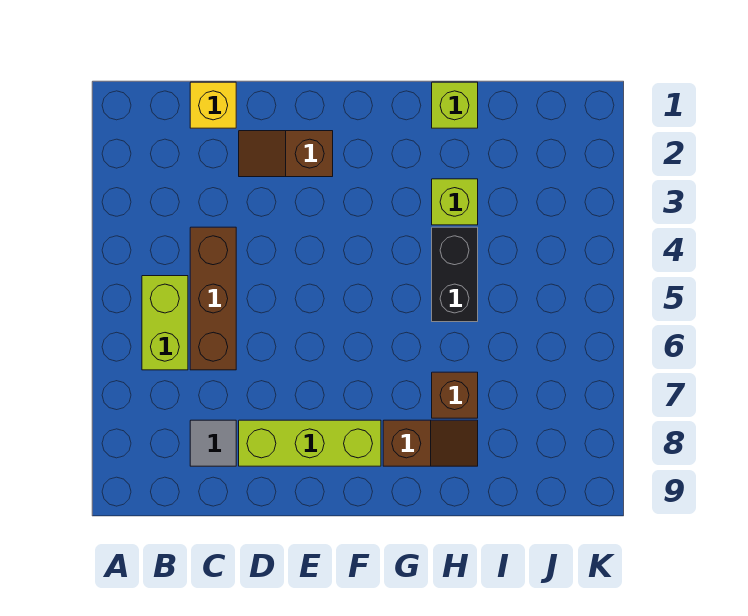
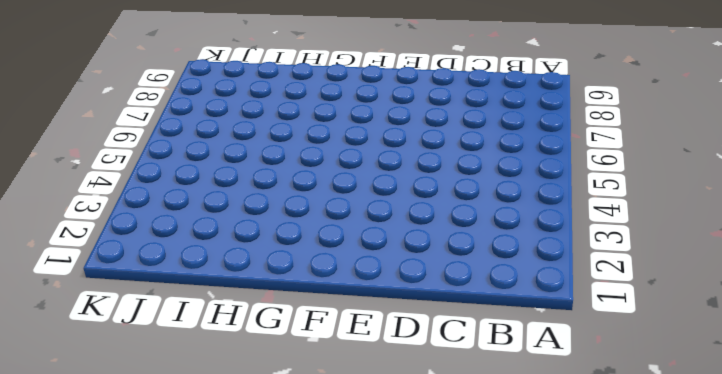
none -> lime brick B5:B6 level 1
none -> yellow brick C1 level 1

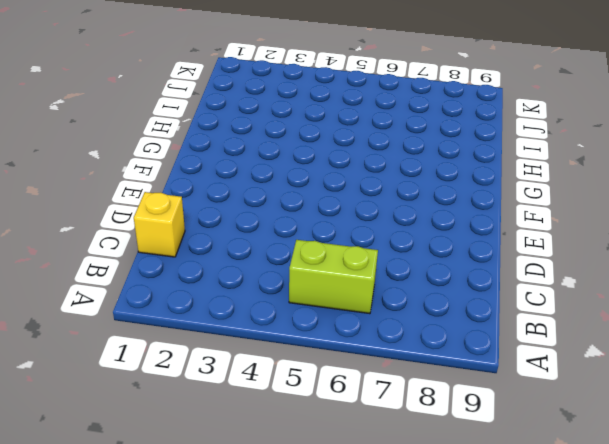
none -> brown brick C4:C6 level 1
none -> grey tile C8 level 1

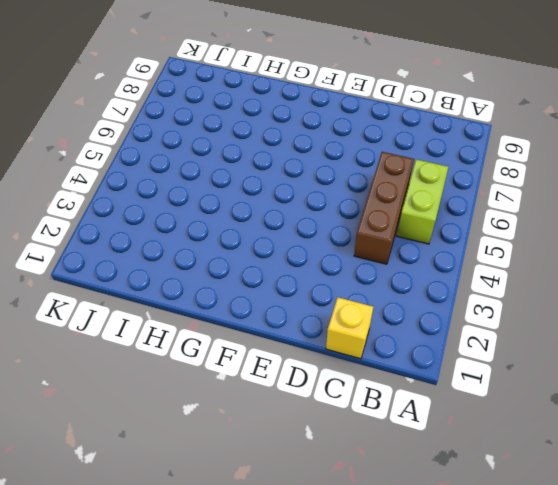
none -> grey tile C8 level 1
none -> brown slope D2:E2 level 1 top E

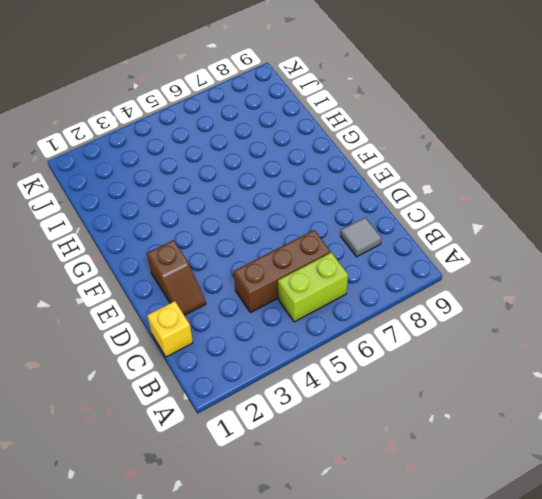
none -> lime brick D8:F8 level 1
none -> brown slope G8:H8 level 1 top G

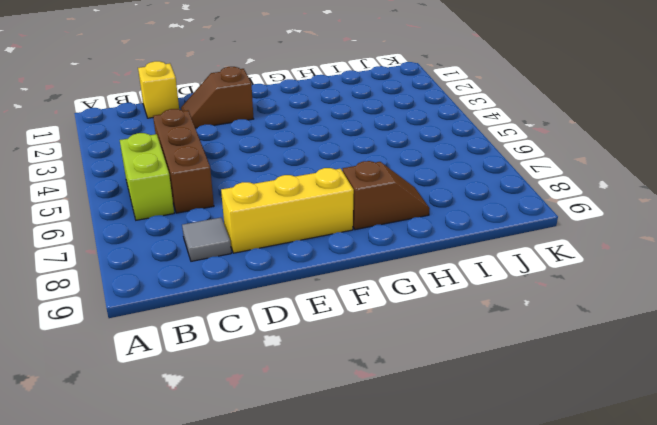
yellow brick D8:F8 level 1 -> lime brick D8:F8 level 1
none -> lime brick H1 level 1
none -> lime brick H3 level 1

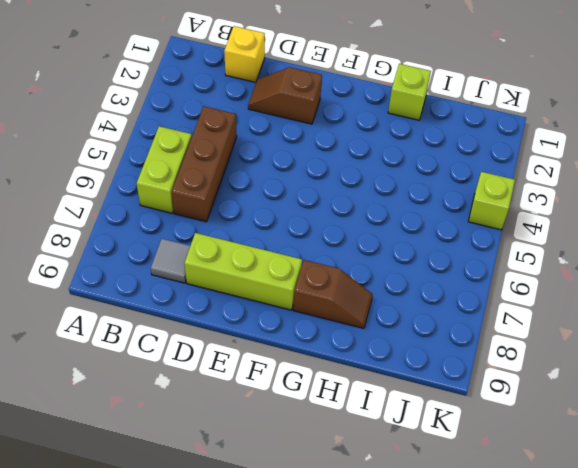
lime brick K4 level 1 -> lime brick H3 level 1
none -> black brick H4:H5 level 1
none -> brown brick H7 level 1

